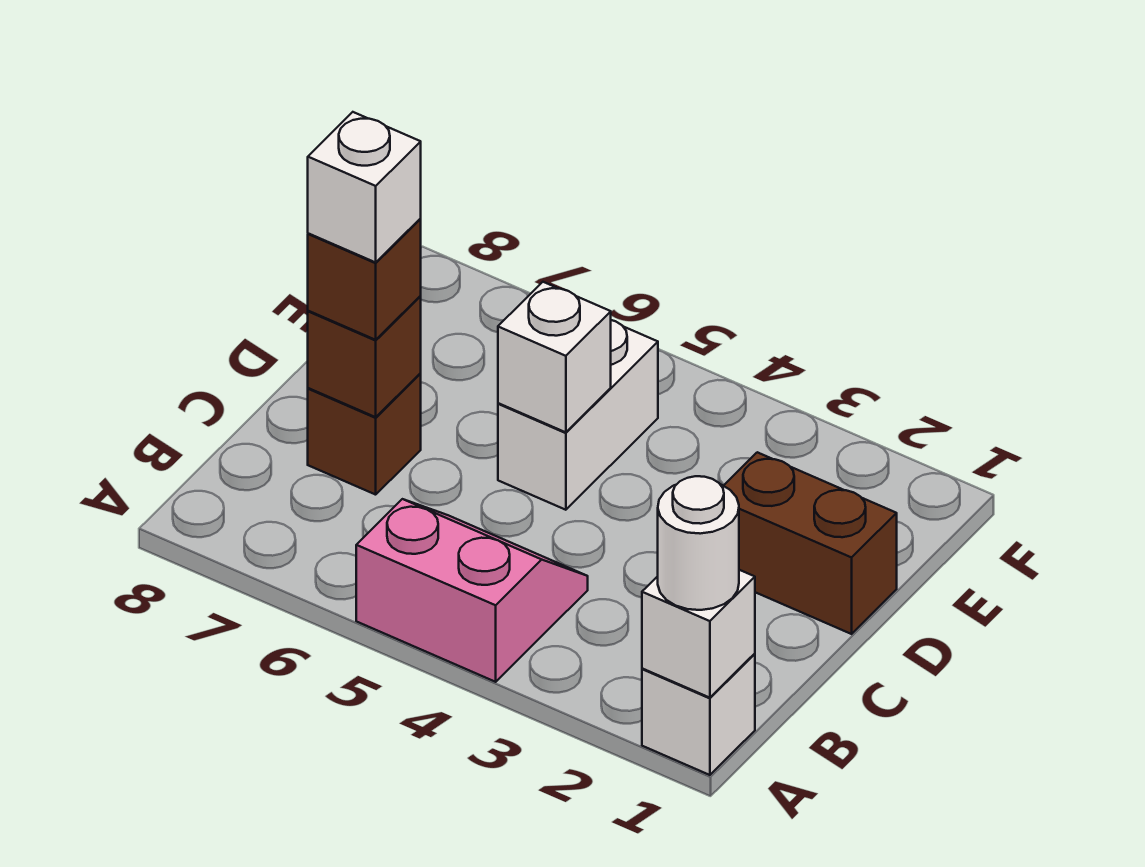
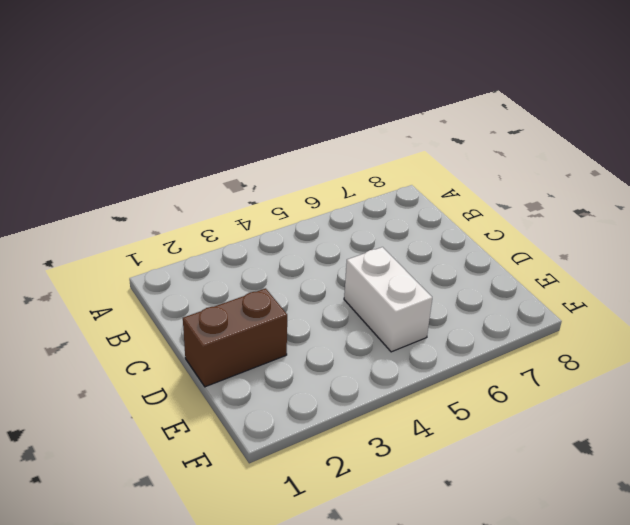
none -> white brick A1 level 1
none -> pink slope A4:B5 level 1 top A

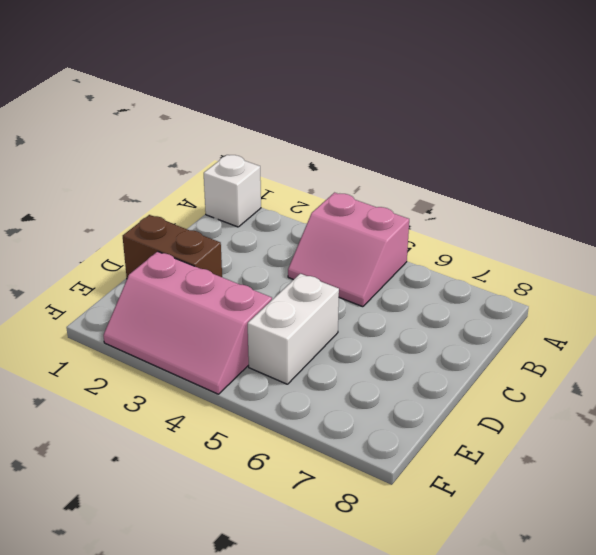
pink slope E2:F4 level 1 top E -> none
none -> brown brick C7 level 1
none -> white brick A1 level 2

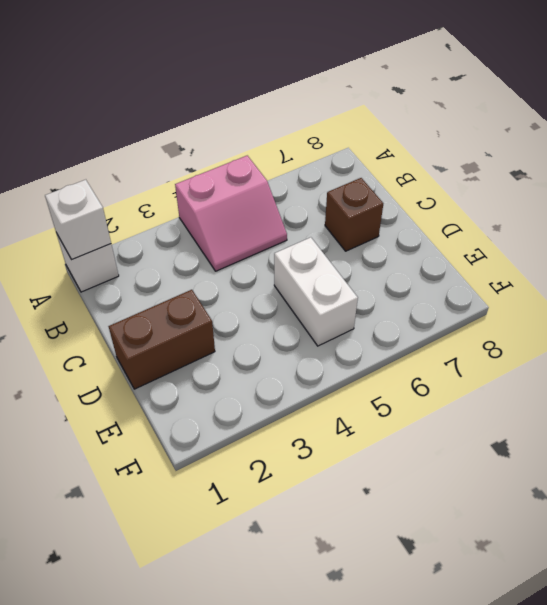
none -> brown brick C7 level 2
none -> white brick D5 level 2

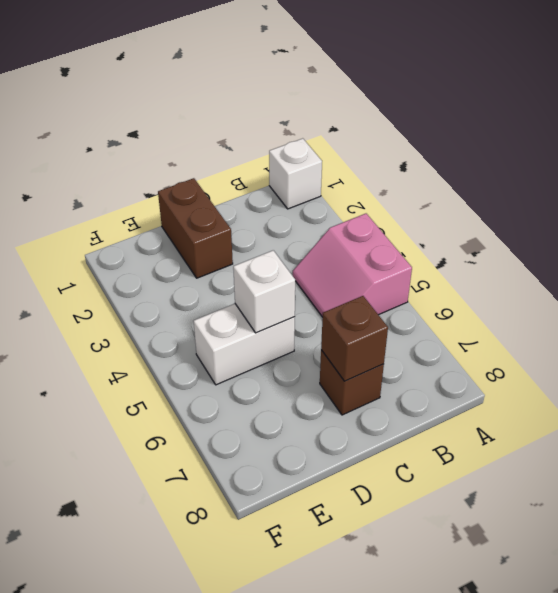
none -> white brick A1 level 2
none -> white round brick A1 level 3

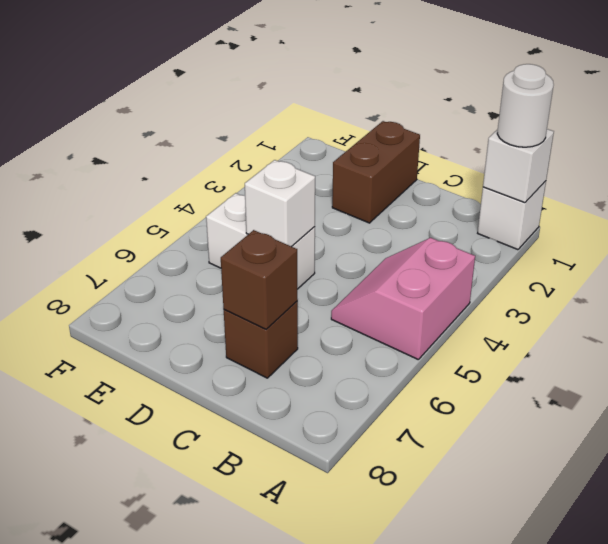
none -> brown brick C7 level 3
none -> white brick C7 level 4

